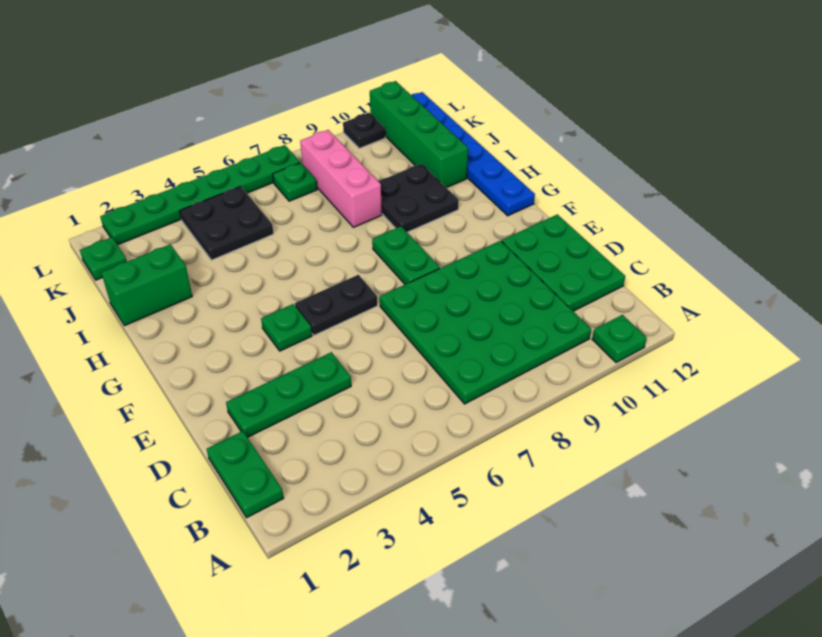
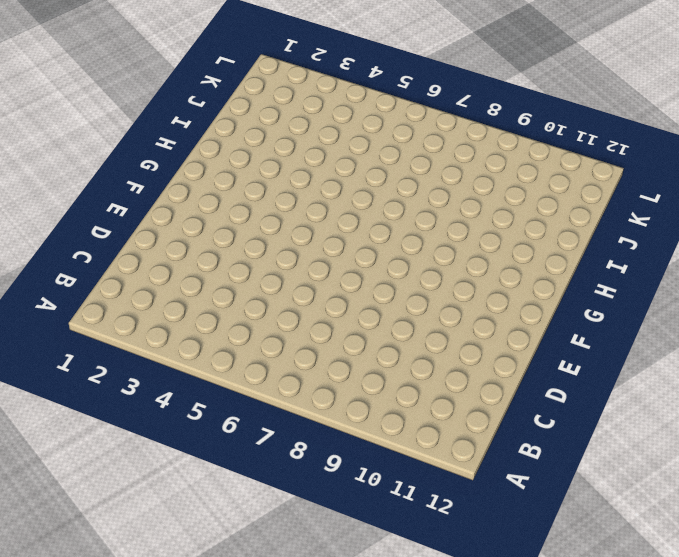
none -> green plate A11 level 1
none -> green plate B1:C1 level 1
none -> green plate B7:E10 level 1

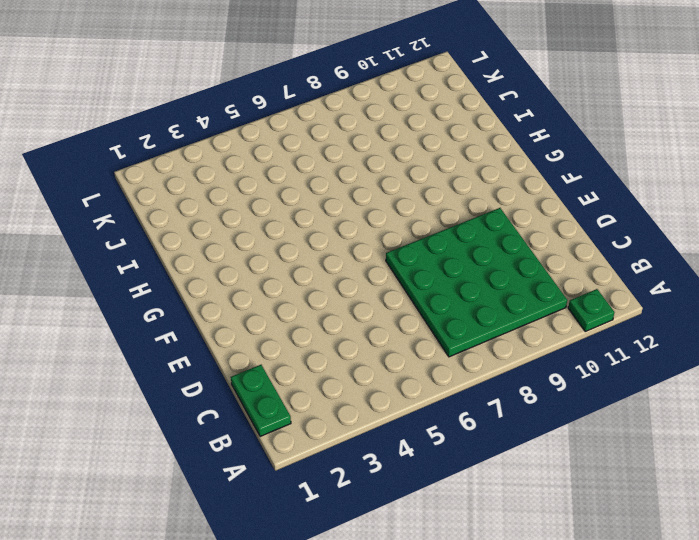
none -> green plate C11:E12 level 1
none -> green plate D2:D4 level 1
none -> green plate F4 level 1

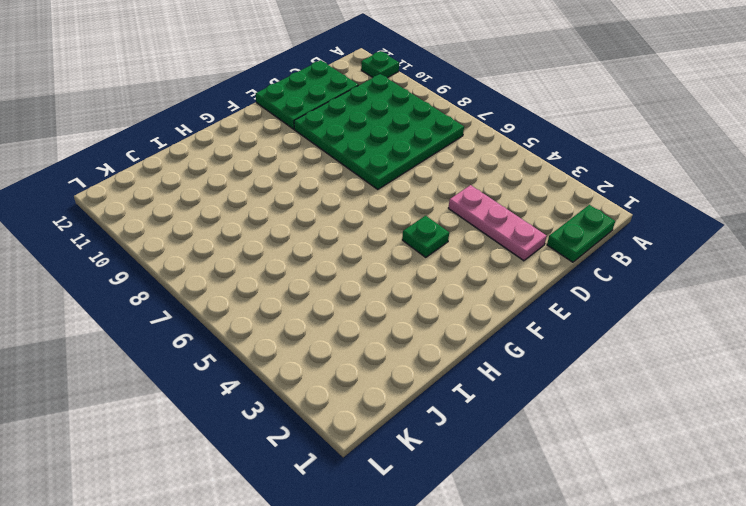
pink plate D2:D4 level 1 -> green plate D2:D4 level 1
none -> black plate F5:F6 level 1
none -> green plate F8:G8 level 1
none -> blue plate G12:L12 level 1

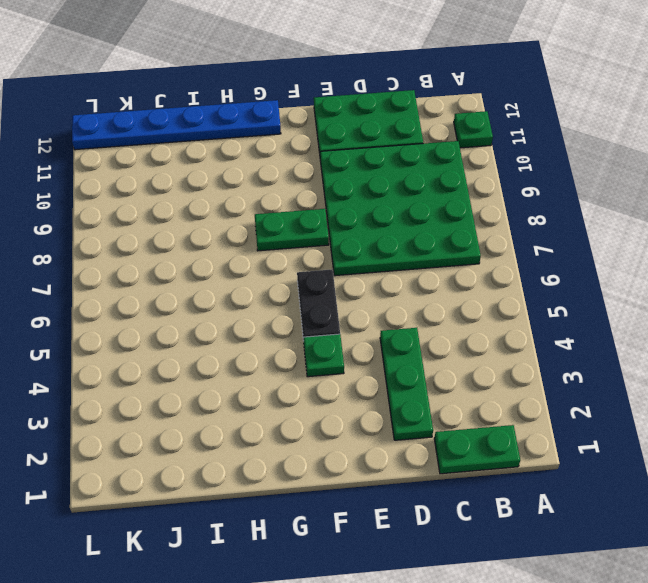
none -> black plate H9:I10 level 1
none -> green brick I1:I2 level 1
none -> pink brick I8:K8 level 1

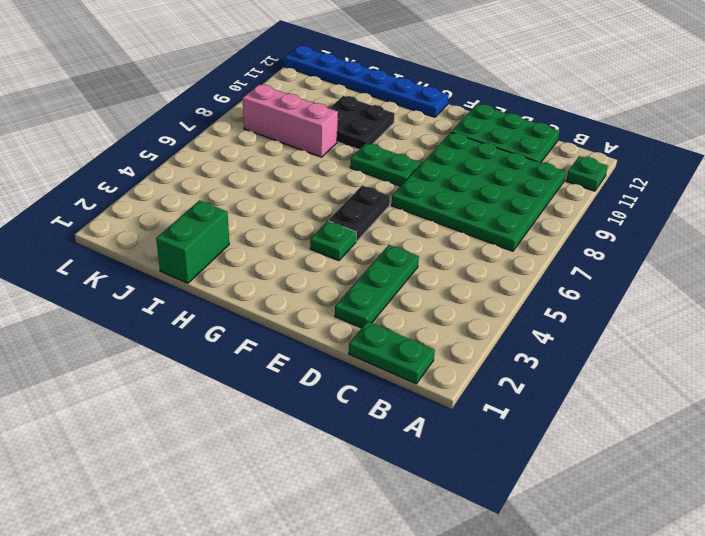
none -> green brick I11:L11 level 1
none -> black plate J4:K5 level 1
none -> green plate K1 level 1

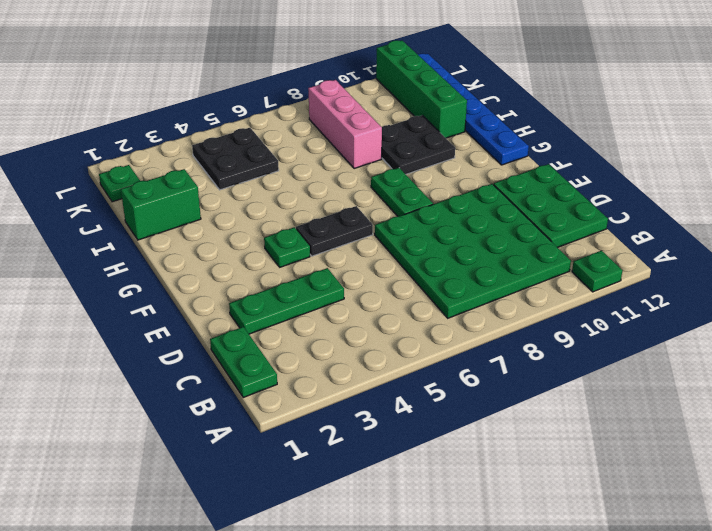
none -> green plate K7 level 1
none -> green plate L2:L7 level 1
none -> black plate L10 level 1

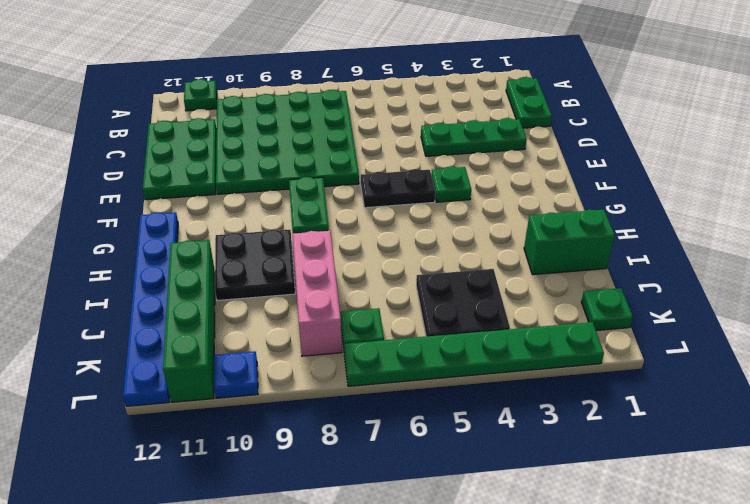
blue plate L10 level 1 -> black plate L10 level 1

